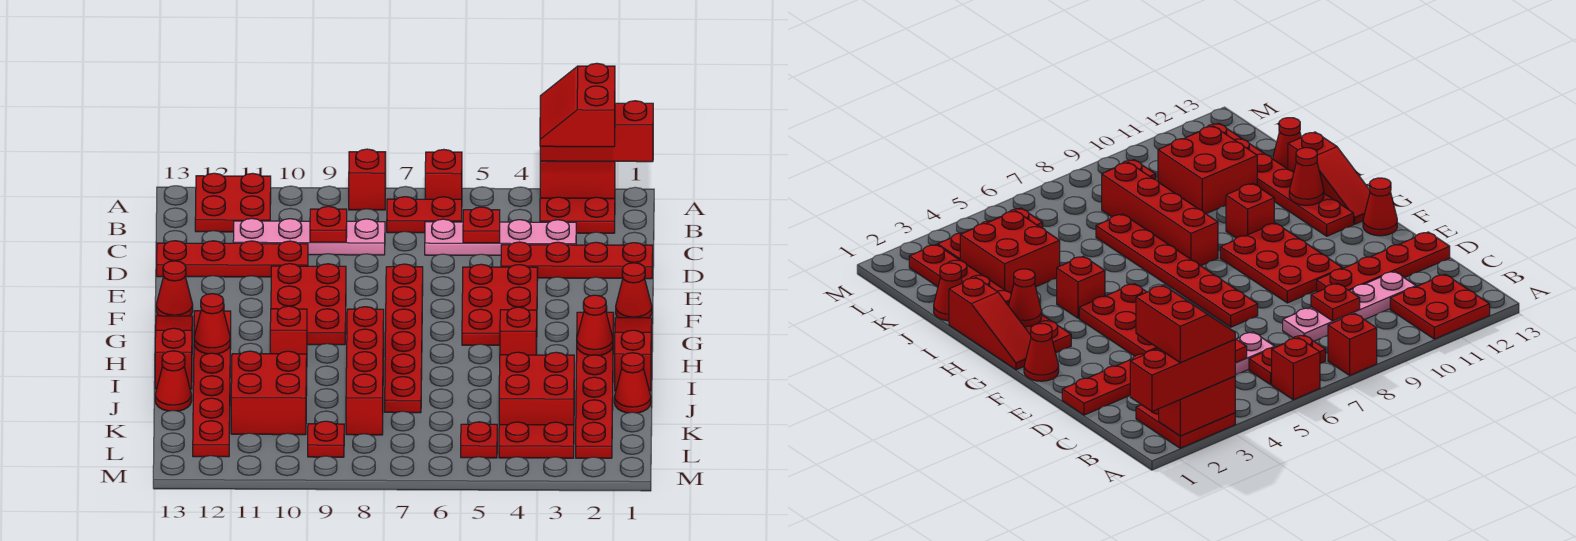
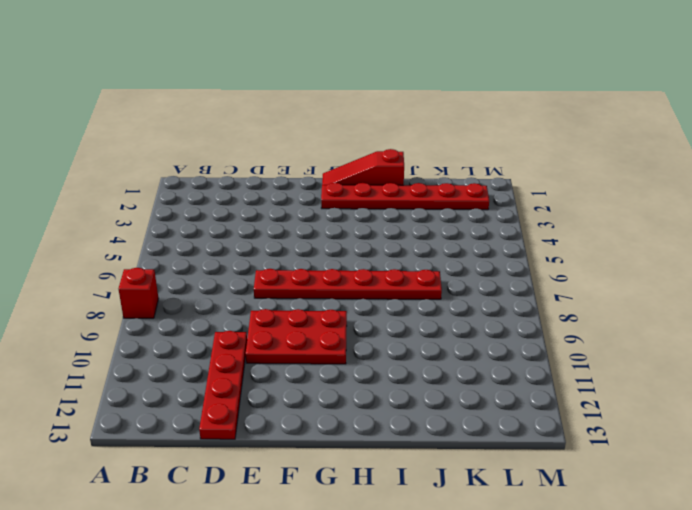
none -> red plate A2:B3 level 1
none -> red brick A6 level 1
none -> red plate A11:B12 level 1
none -> red plate B6:B7 level 1

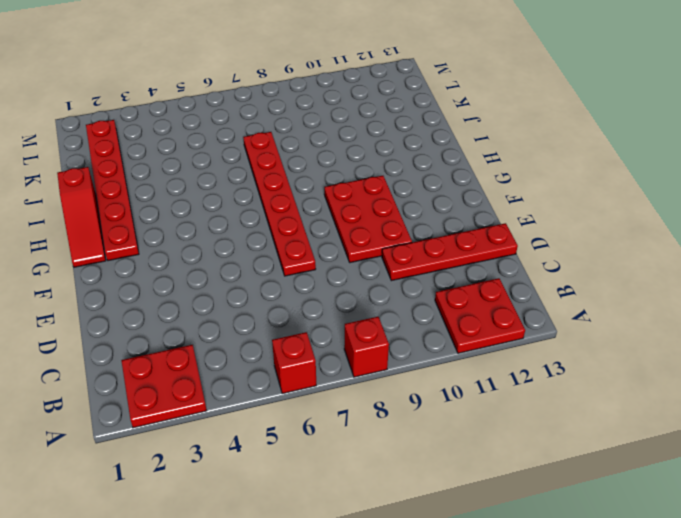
none -> red plate B6:B7 level 1
none -> pink plate C3:C6 level 1
none -> pink plate C8:C11 level 1
none -> red plate D1:D4 level 1

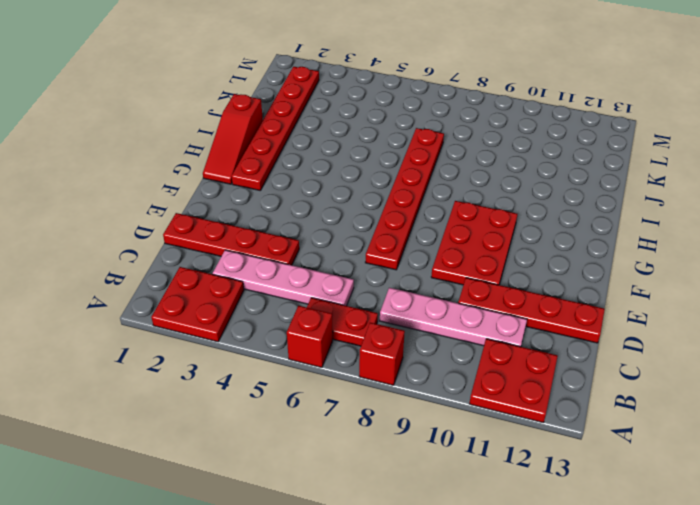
none -> red plate E4:G5 level 1
none -> red cone F1 level 1
none -> red cone F13 level 1
none -> red plate G12:L12 level 1

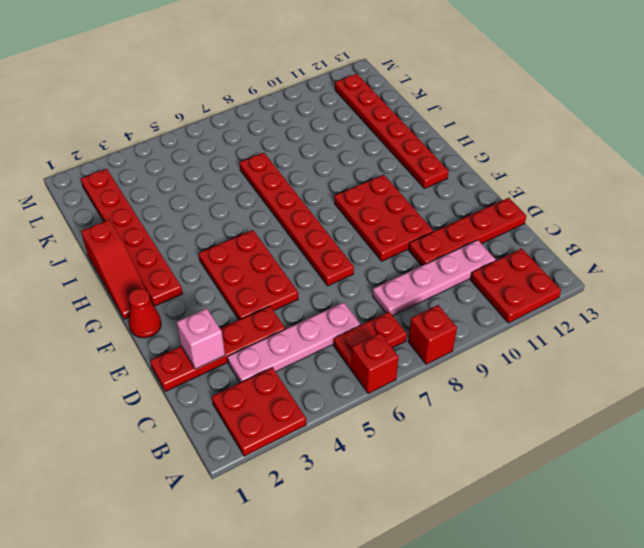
pink brick D2 level 2 -> none
none -> red cone F13 level 1
none -> red slope G13:I13 level 1 top I
none -> red brick H4 level 1
none -> red brick H8:K8 level 1

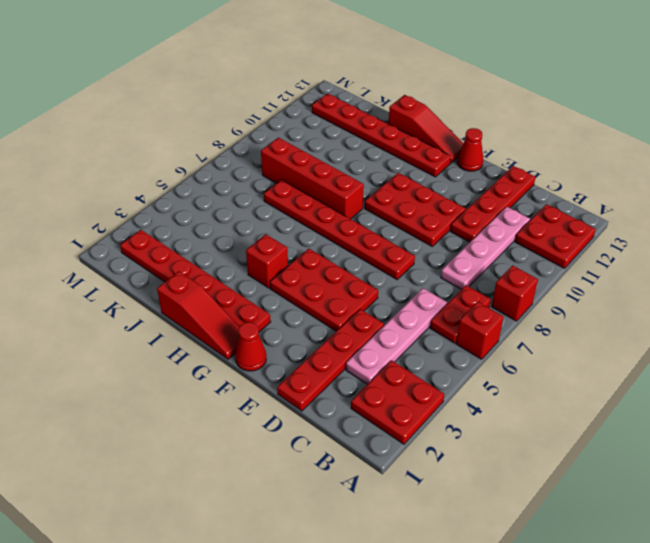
none -> red brick H10 level 1
none -> red cone J1 level 1
none -> red brick J3:K4 level 1
none -> red brick J10:K11 level 1

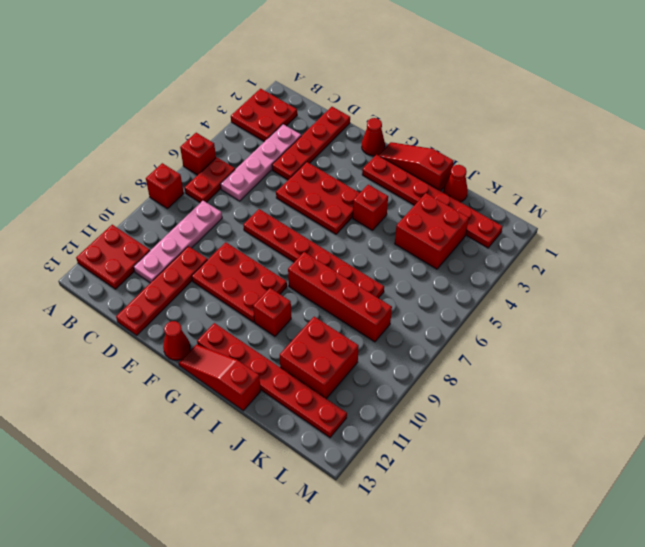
none -> red cone J13 level 1
none -> red plate L3:L4 level 1
none -> red plate L5 level 1
none -> red plate L9 level 1

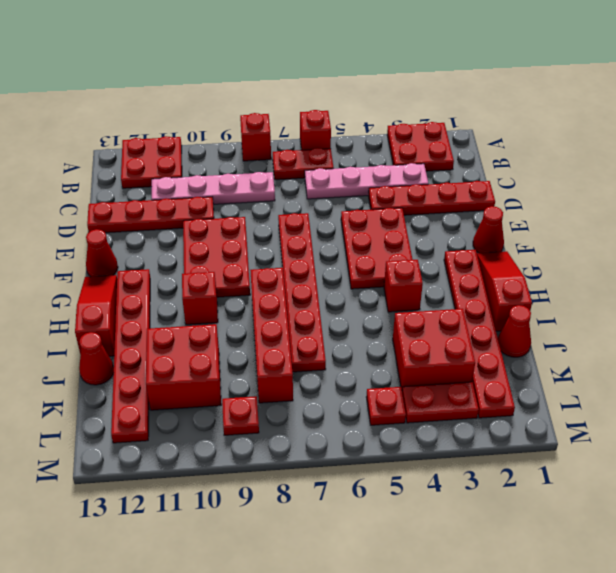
none -> red brick A2:A3 level 2
none -> red plate C5 level 2
none -> red plate C9 level 2
none -> red cone H2 level 2

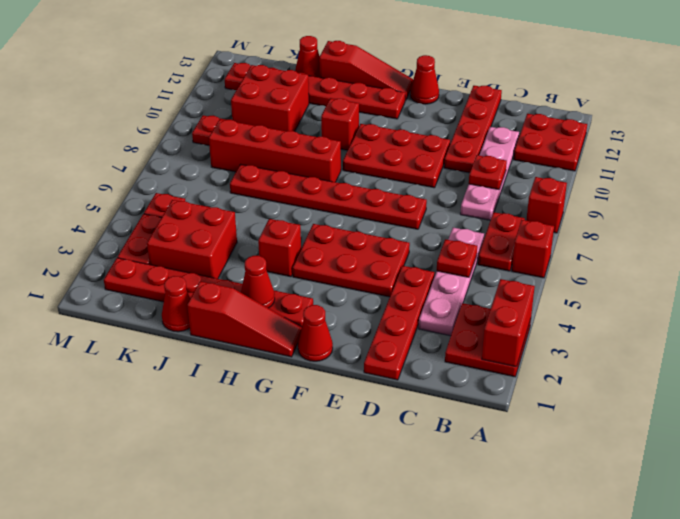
none -> red cone H12 level 2
none -> red brick A1:A3 level 3
none -> red slope A2:B3 level 4 top 2

